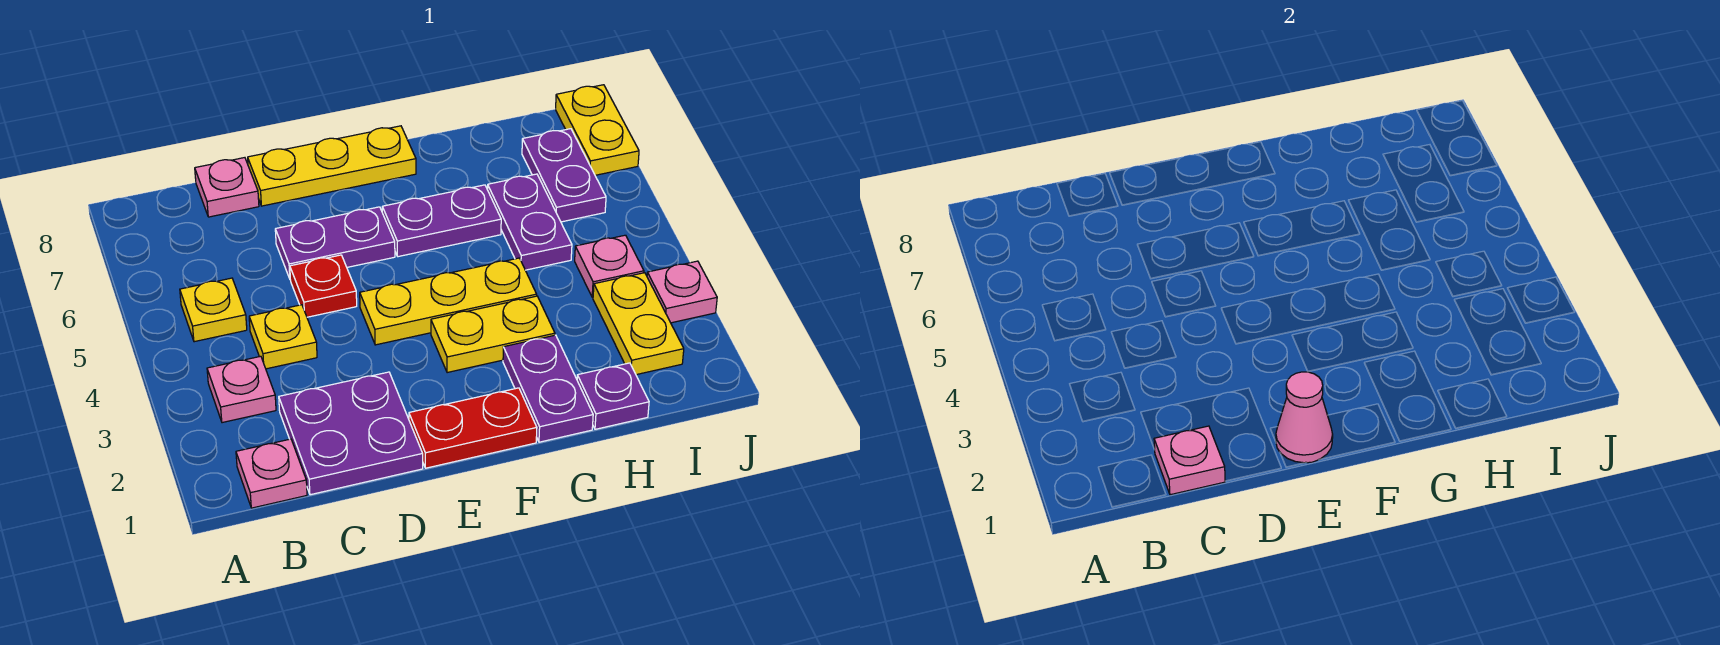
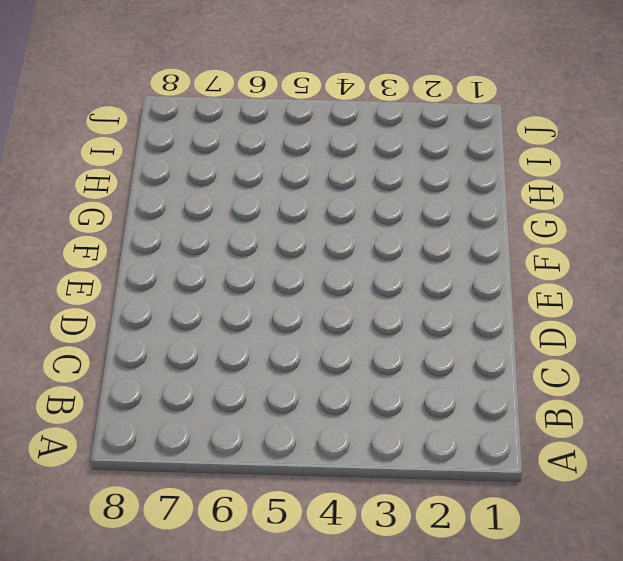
none -> pink plate B1 level 1
none -> pink plate B3 level 1
none -> yellow plate B5 level 1

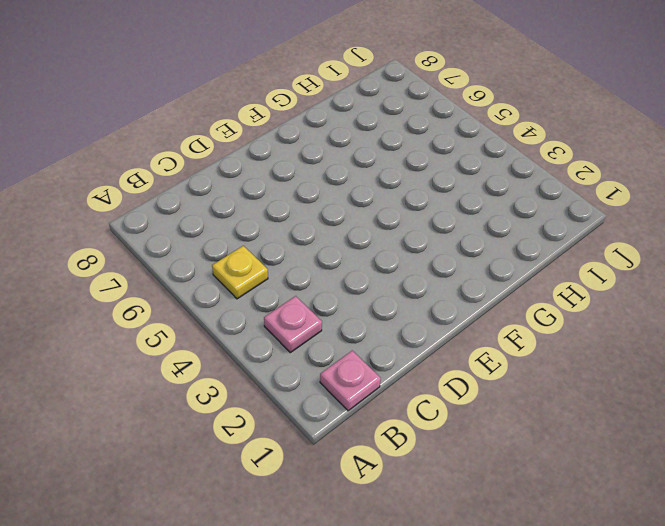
none -> purple plate C1:D2 level 1
none -> yellow plate C4 level 1
none -> pink plate C8 level 1

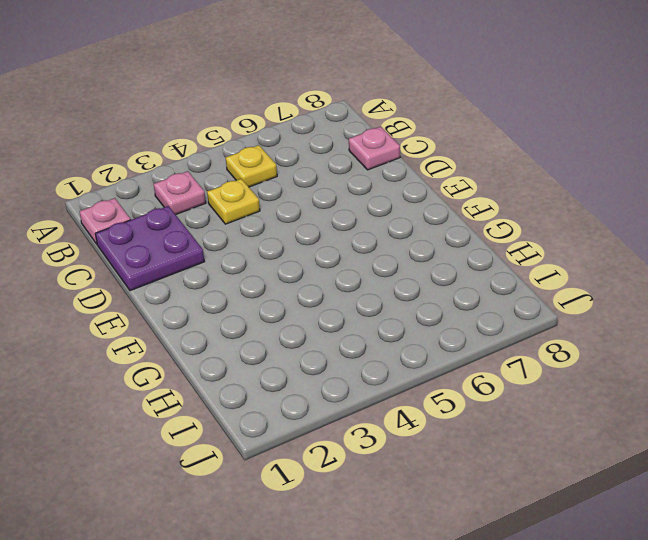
none -> red plate D5 level 1
none -> purple plate D6:E6 level 1
none -> yellow plate D8:F8 level 1

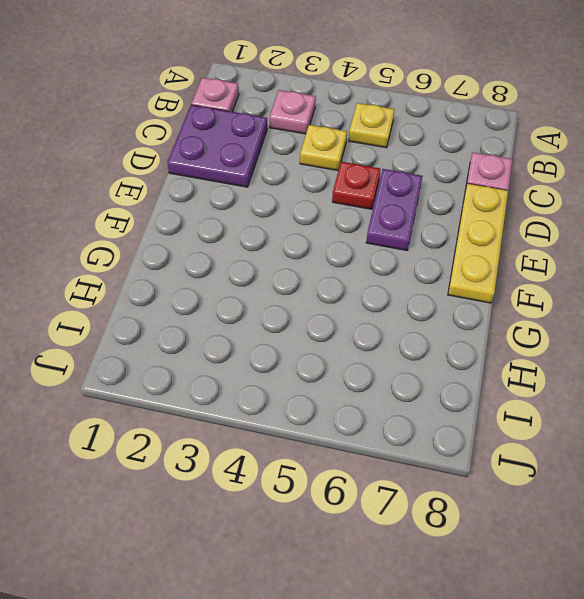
none -> red plate E1:F1 level 1
none -> yellow plate E4:G4 level 1
none -> yellow plate F3:G3 level 1

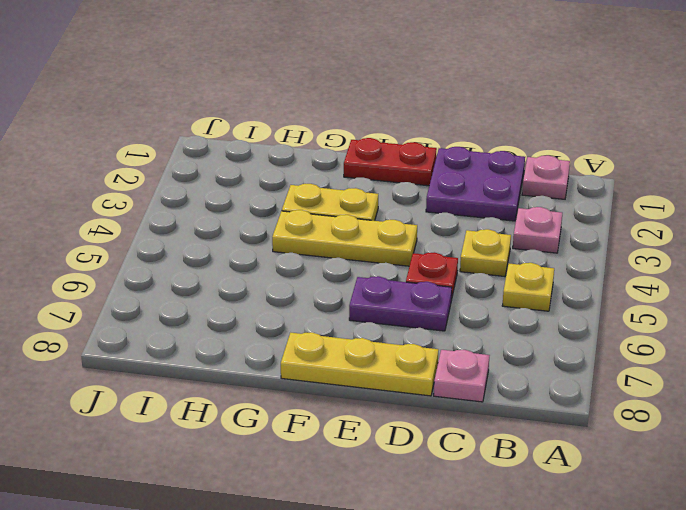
none -> purple plate F6:G6 level 1
none -> purple plate G1:G2 level 1
none -> purple plate H1 level 1

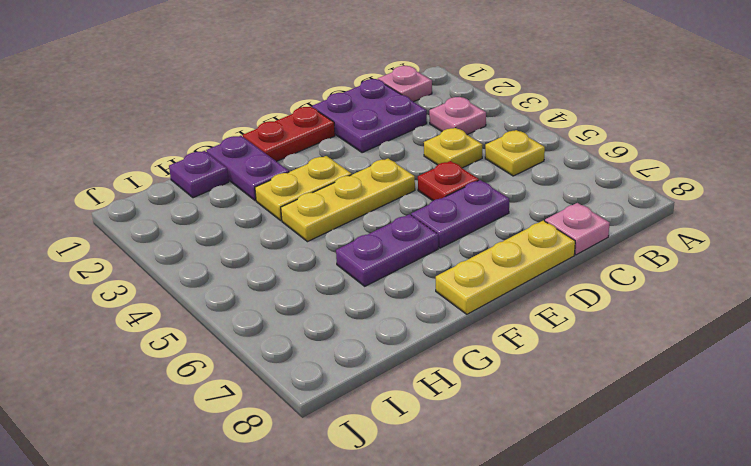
none -> purple plate H5:H6 level 1
none -> yellow plate I2:I3 level 1
none -> pink plate I4 level 1

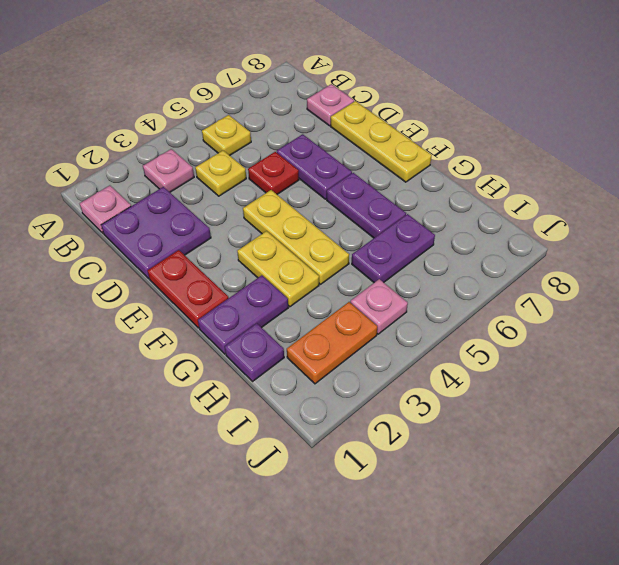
orange plate I2:I3 level 1 -> yellow plate I2:I3 level 1
none -> purple plate I6:I7 level 1
none -> pink plate J3 level 1
none -> yellow plate J7:J8 level 1

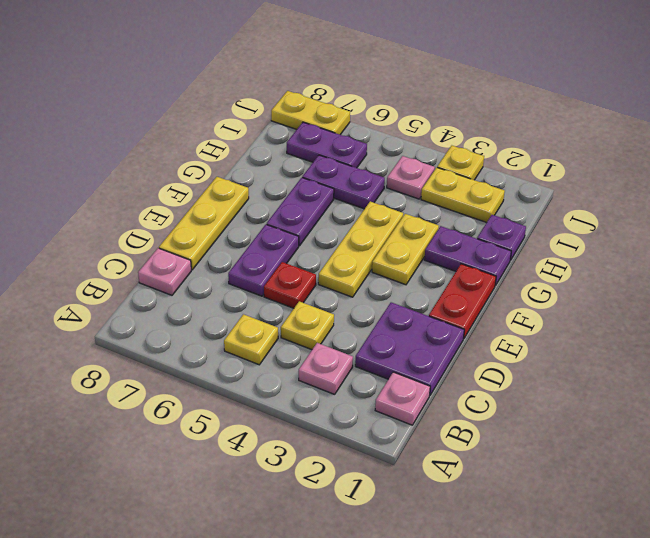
yellow plate J3 level 1 -> pink plate J3 level 1
none -> pink plate C1 level 2
none -> pink cone E1 level 2

